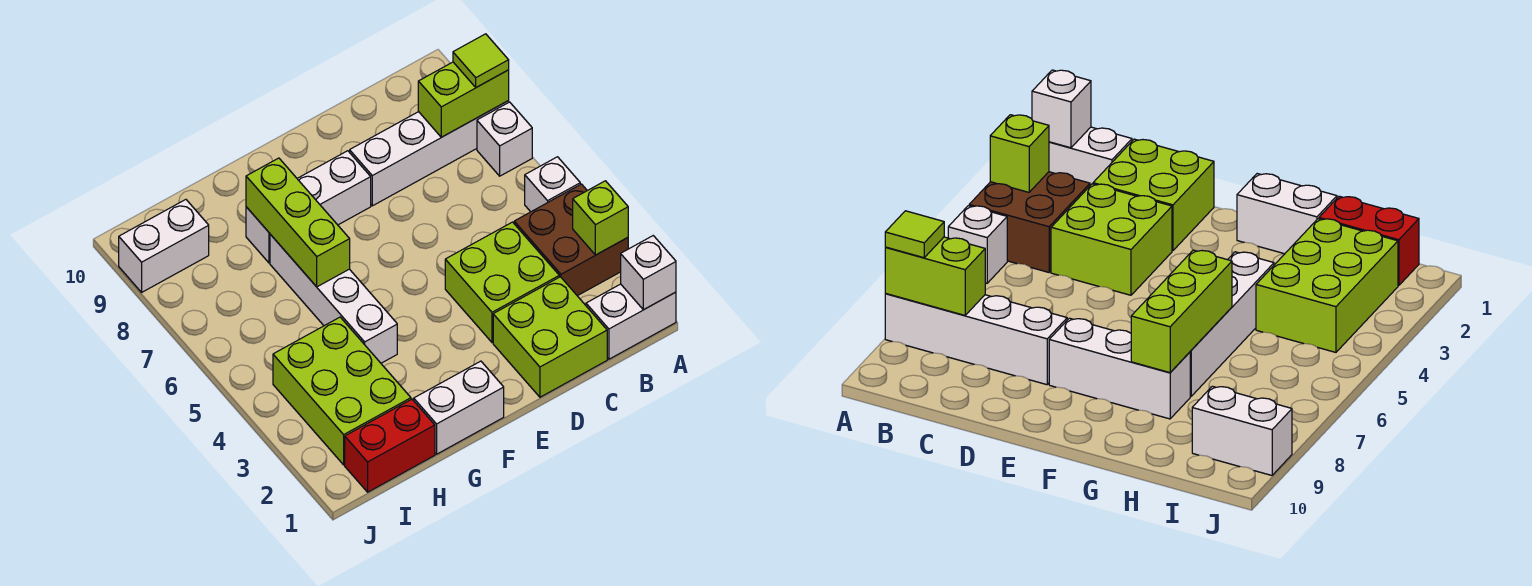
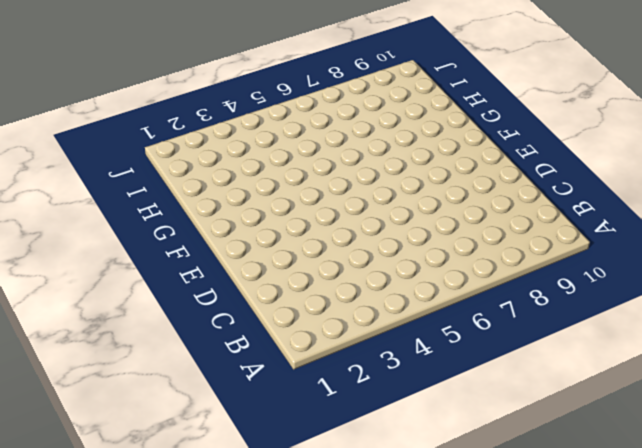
none -> white brick A1:B1 level 1
none -> brown brick A3:B4 level 1
none -> white brick A5 level 1

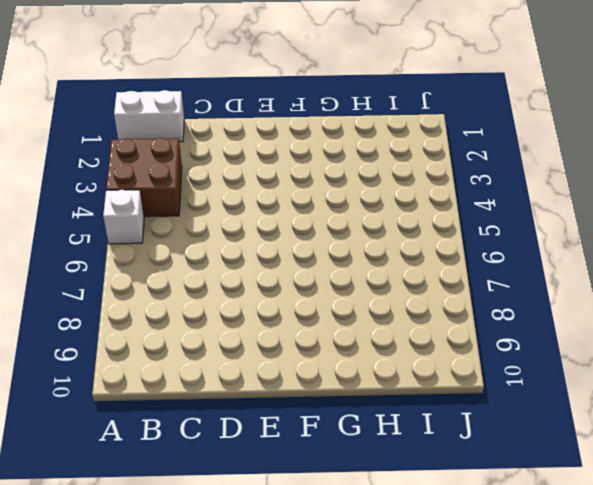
none -> white brick A7 level 1
none -> white brick A8:D8 level 1
none -> lime brick C1:D2 level 1

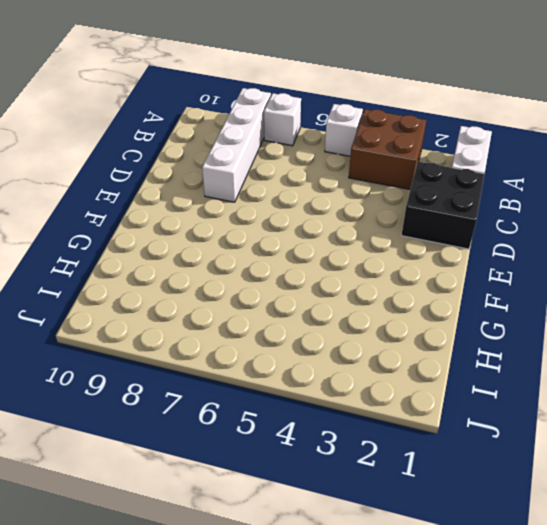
black brick C1:D2 level 1 -> lime brick C1:D2 level 1
none -> lime brick C3:D4 level 1
none -> white brick E8:G8 level 1
none -> white brick F1:G1 level 1

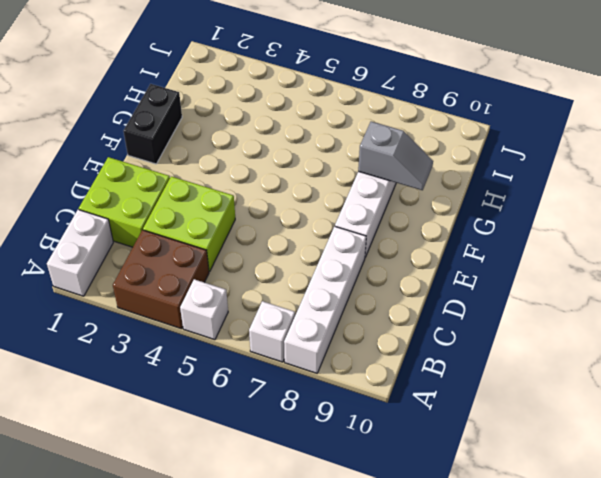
black brick F1:G1 level 1 -> white brick F1:G1 level 1
grey slope G8:G9 level 2 top 8 -> lime brick G6:G8 level 2
none -> white brick G4:G7 level 1
none -> red brick H1:I1 level 1
none -> lime brick H2:I4 level 1

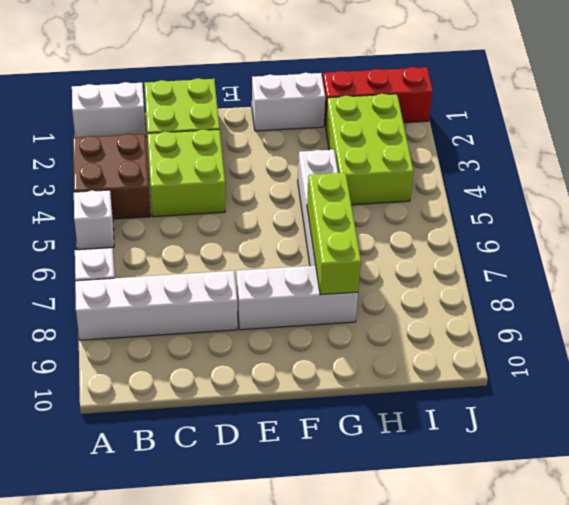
red brick H1:J1 level 1 -> red brick H1:I1 level 1
none -> white brick I9:J9 level 1
none -> white brick A1 level 2
none -> lime brick A3 level 2

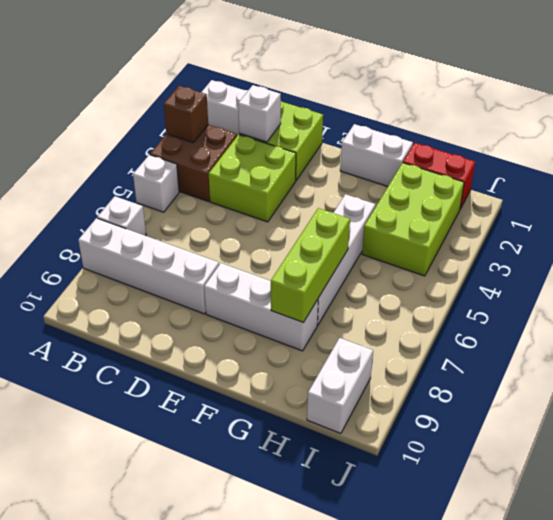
brown brick A3 level 2 -> lime brick A3 level 2
white brick C2 level 2 -> white brick A1 level 2
white brick I9:I10 level 1 -> white brick I9:J9 level 1
none -> lime brick A8:B8 level 2
none -> lime tile A8 level 3

